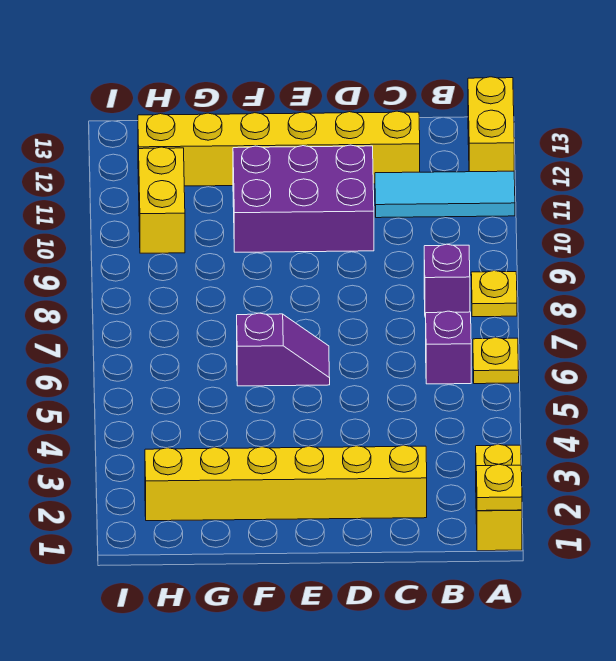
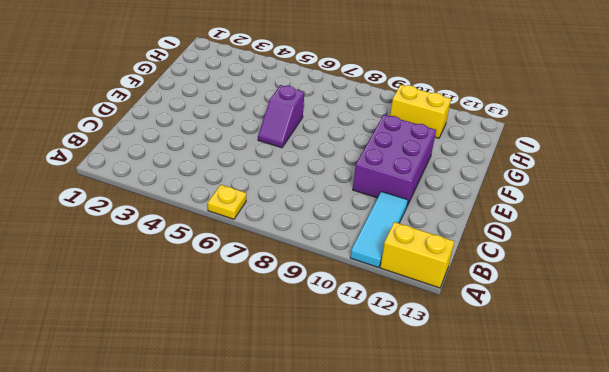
none -> yellow brick A1:A2 level 1
none -> yellow plate A8 level 1
none -> purple brick B6 level 1

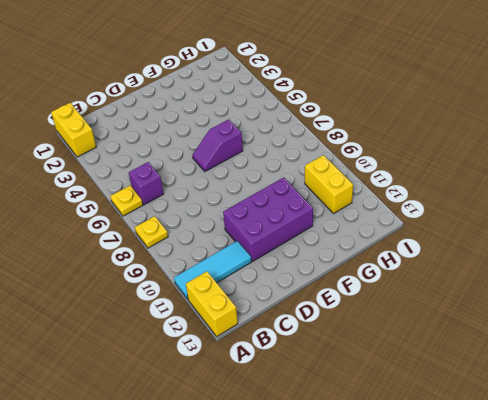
none -> purple brick B8 level 1
none -> yellow brick C2:H2 level 1
none -> yellow brick C12:H12 level 1

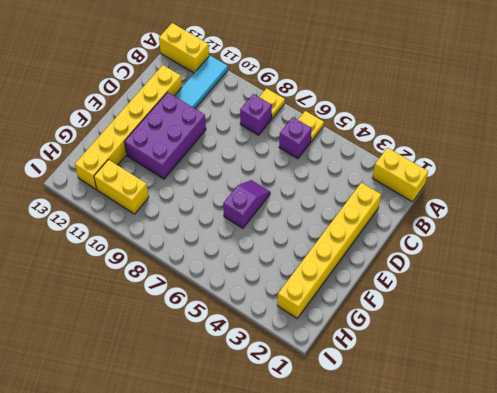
none -> yellow plate A1 level 2

